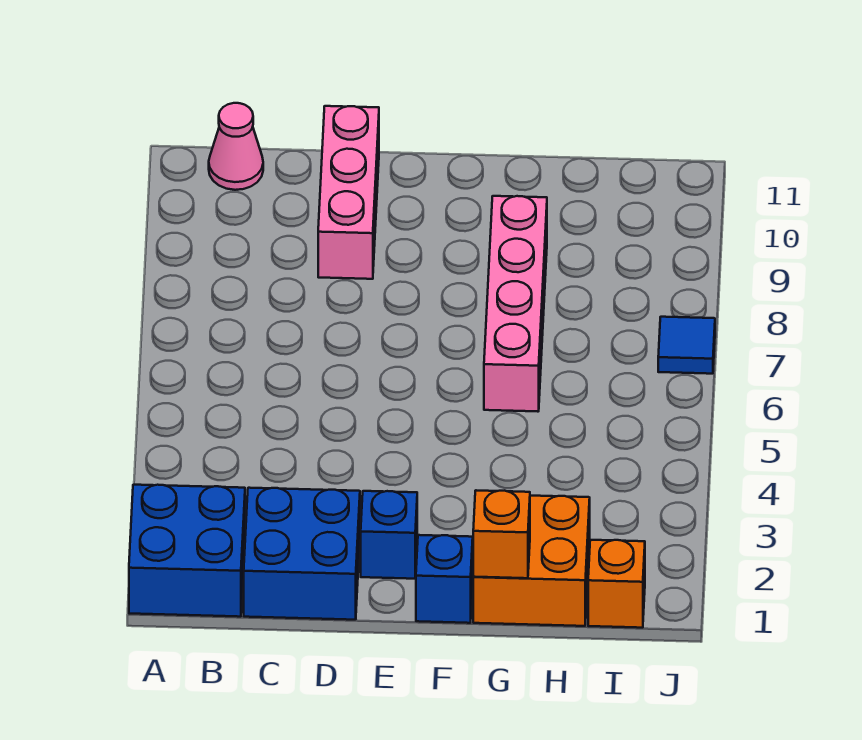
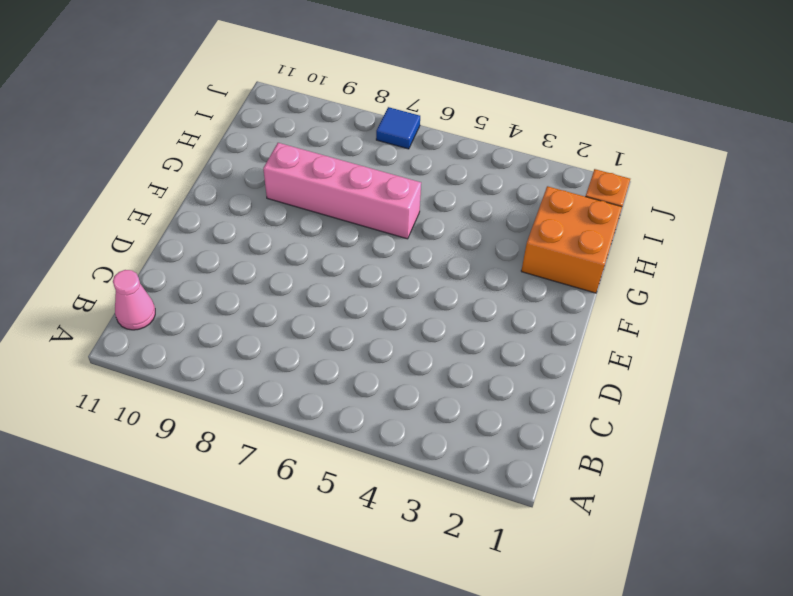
none -> blue brick A1:B2 level 1
none -> blue brick C1:D2 level 1

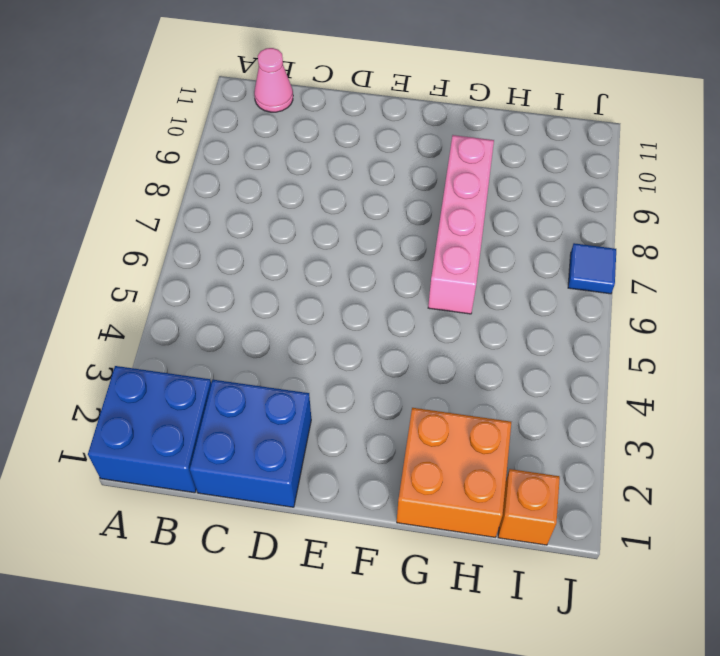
none -> pink brick D9:D11 level 1
none -> blue brick E2 level 1

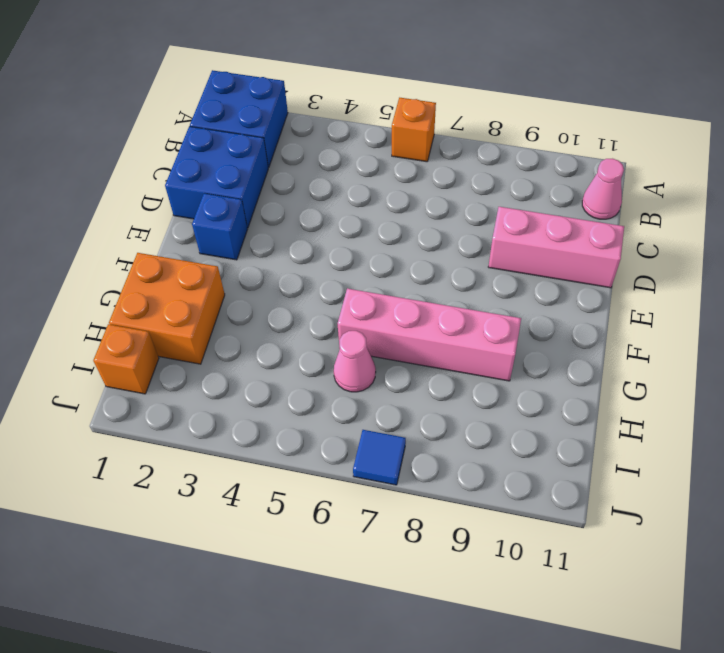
orange brick A6 level 1 -> orange brick G1 level 2
pink cone H6 level 1 -> none
none -> blue brick F1 level 1

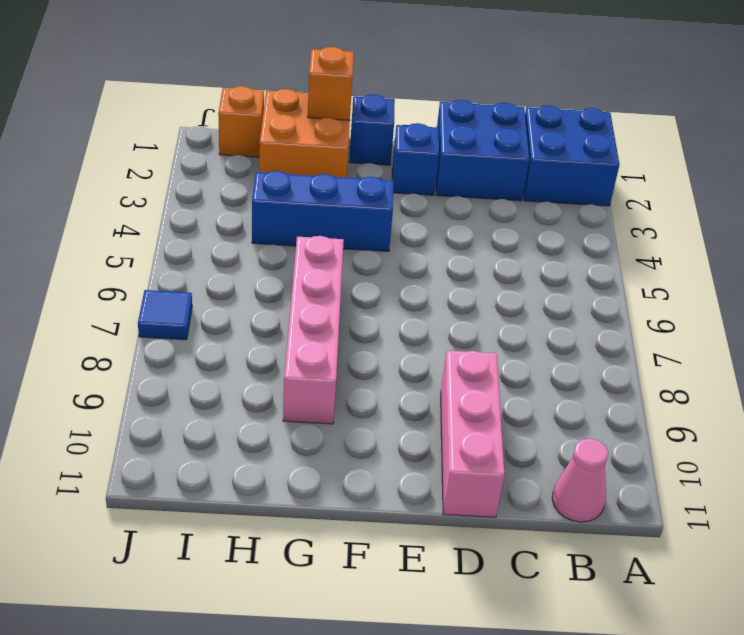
blue brick F4:H4 level 1 -> none

